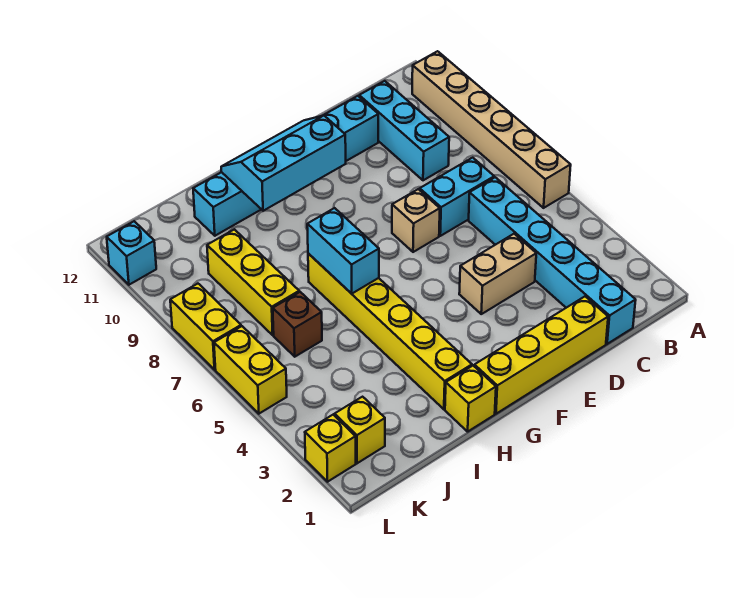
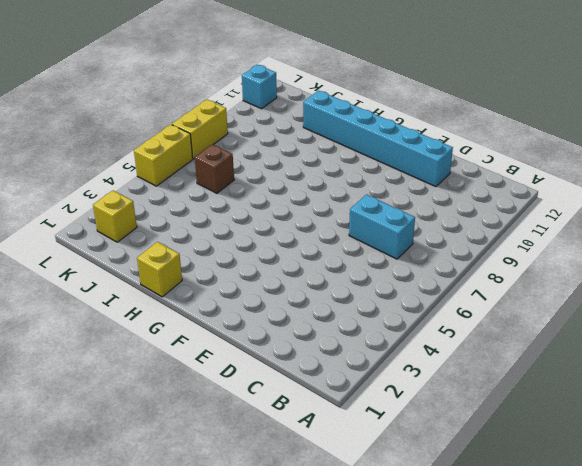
none -> tan brick A6:A11 level 1
none -> cyan brick C1:C6 level 1
none -> cyan brick C9:C11 level 1

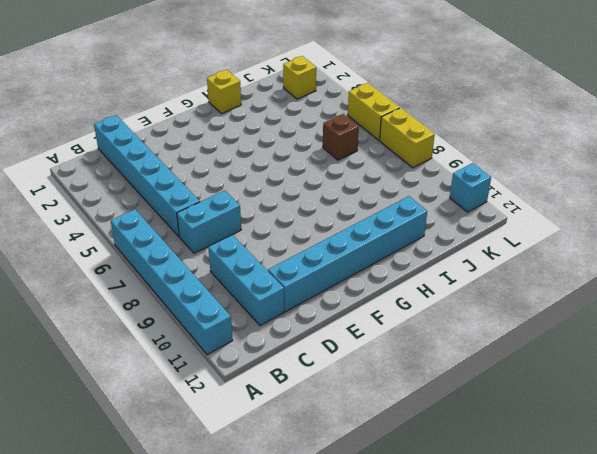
cyan brick A6:A11 level 1 -> tan brick A6:A11 level 1
none -> yellow brick D1:G1 level 1
none -> tan brick D4:E4 level 1
none -> tan brick E7 level 1

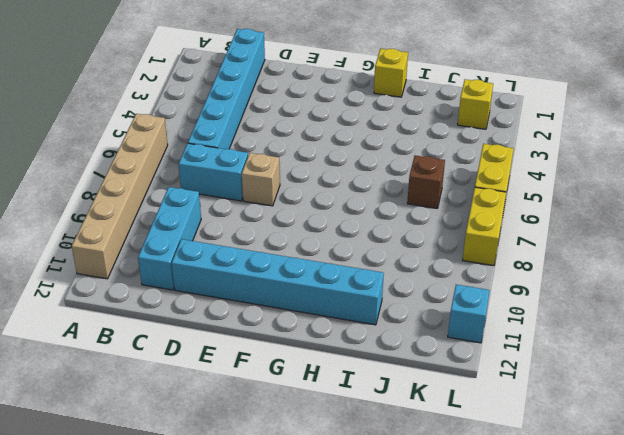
none -> yellow brick D1:G1 level 1
none -> tan brick D4:E4 level 1
none -> yellow brick H2:H7 level 1

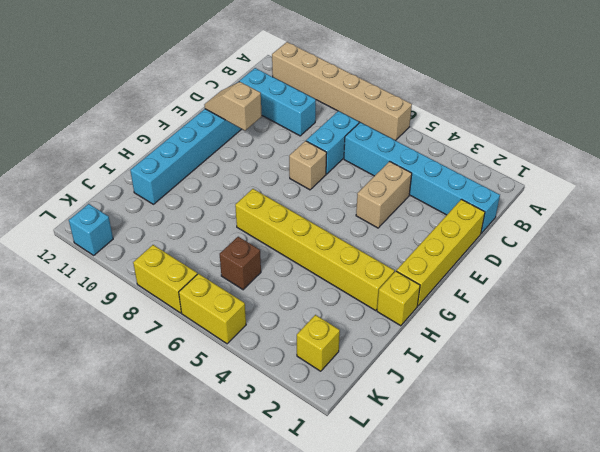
tan slope E10:E11 level 2 top 10 -> none
none -> yellow brick J7:J9 level 1
none -> yellow brick L2 level 1
none -> cyan slope F10:H11 level 2 top 10

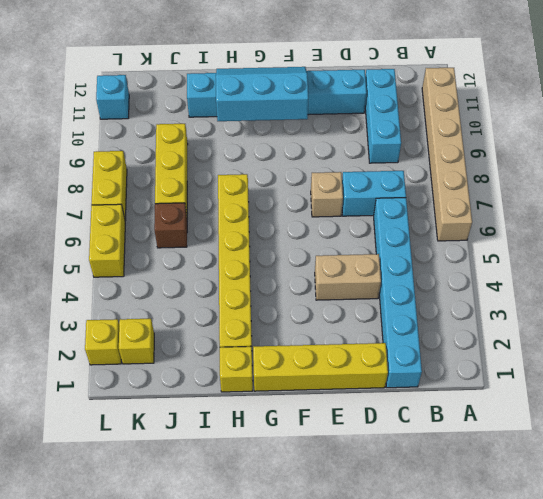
none -> cyan brick H6:H7 level 2

